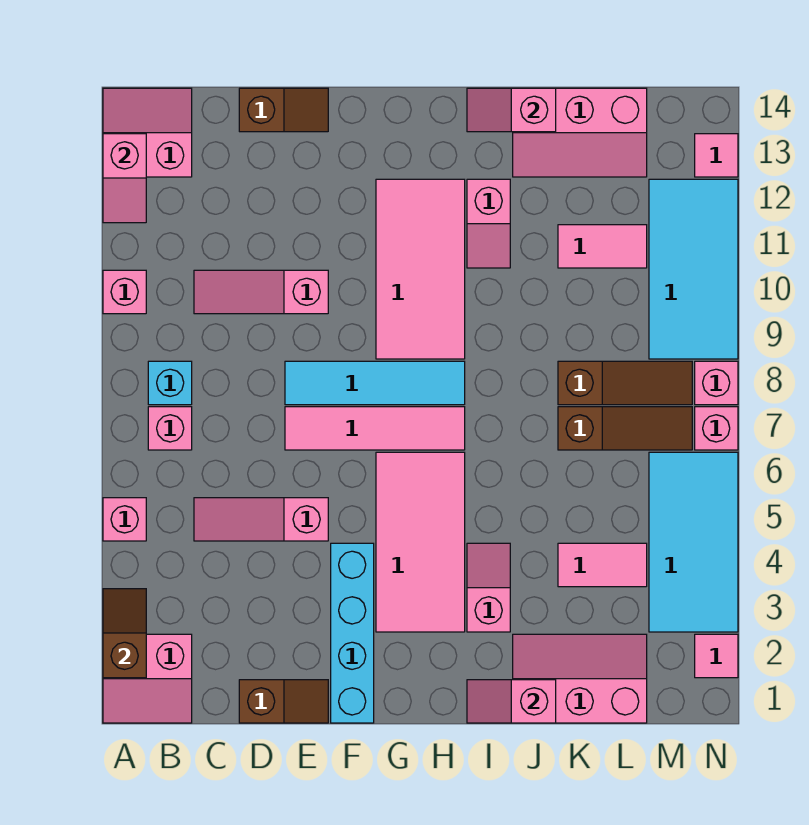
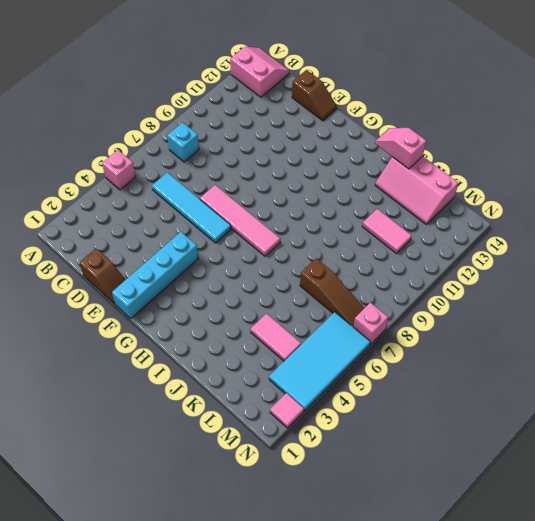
cyan tile C6:F6 level 1 -> cyan tile E8:H8 level 1
none -> pink slope A1:B2 level 1 top 2
none -> pink brick A10 level 1
none -> pink brick B7 level 1
none -> pink slope C5:E5 level 1 top E

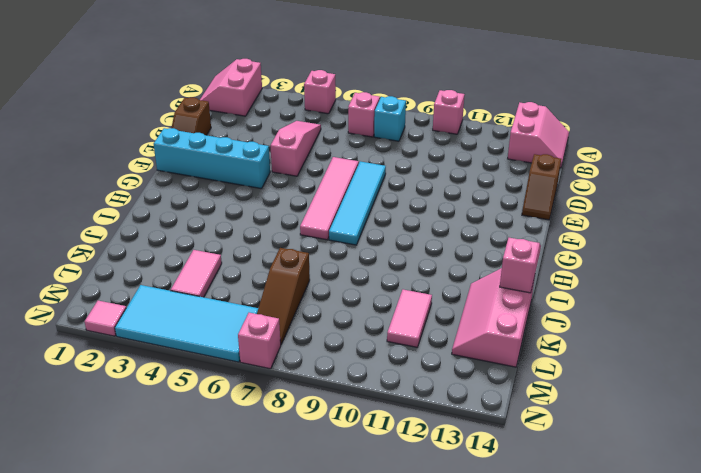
none -> pink slope C10:E10 level 1 top E
none -> pink tile G3:H6 level 1
none -> pink tile G9:H12 level 1
none -> pink slope I3:I4 level 1 top 3

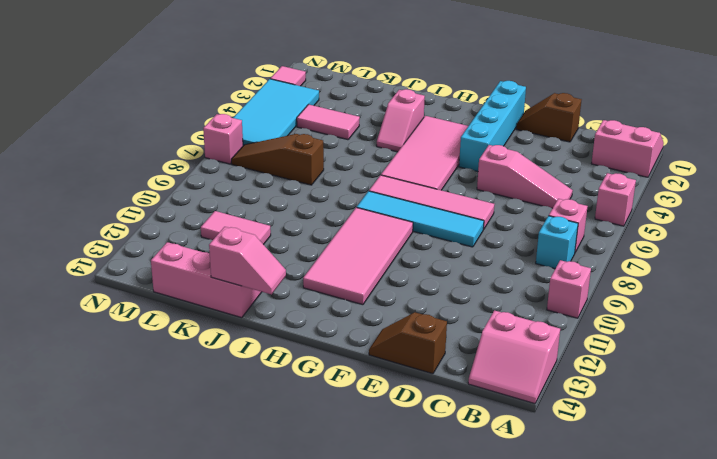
none -> pink slope C10:E10 level 1 top E
none -> pink slope I11:I12 level 1 top 12
none -> pink slope J1:L2 level 1 top 1
none -> brown slope K8:M8 level 1 top K

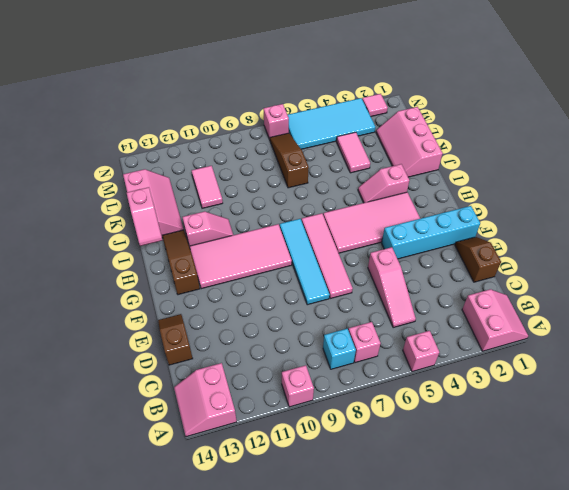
brown slope G13:I13 level 1 top G -> brown slope K8:M8 level 1 top K
none -> pink slope C10:E10 level 1 top E
none -> cyan tile M9:N12 level 1
none -> pink brick N8 level 1
none -> pink tile N13 level 1

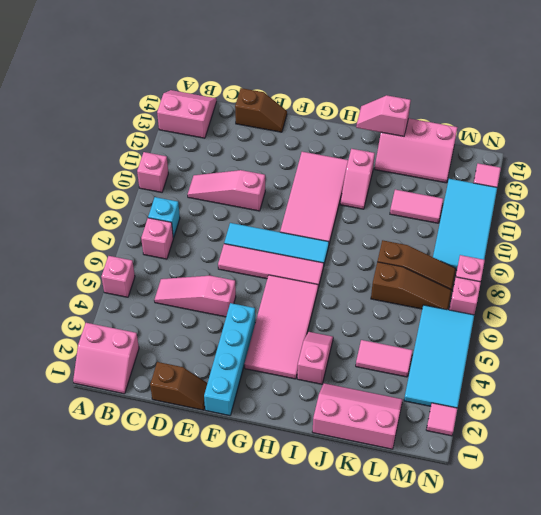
none -> brown slope A2:A3 level 2 top 2
none -> pink slope A12:A13 level 2 top 13
none -> pink slope I1:J1 level 2 top J

